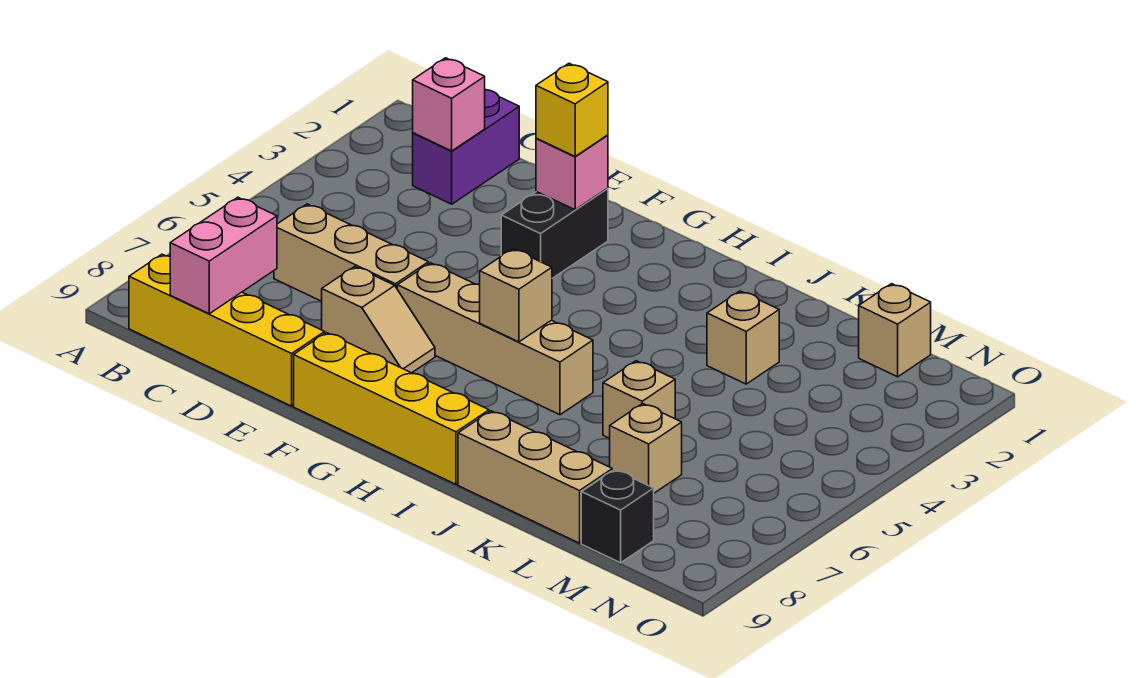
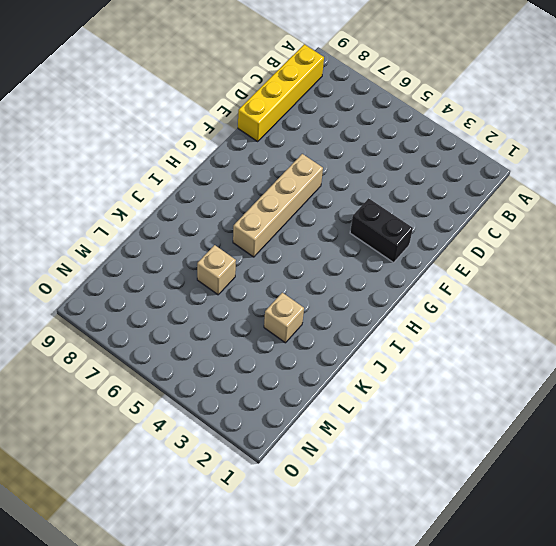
none -> purple brick C1:C2 level 1
none -> tan brick C6:E6 level 1
none -> tan slope E7:F7 level 1 top E

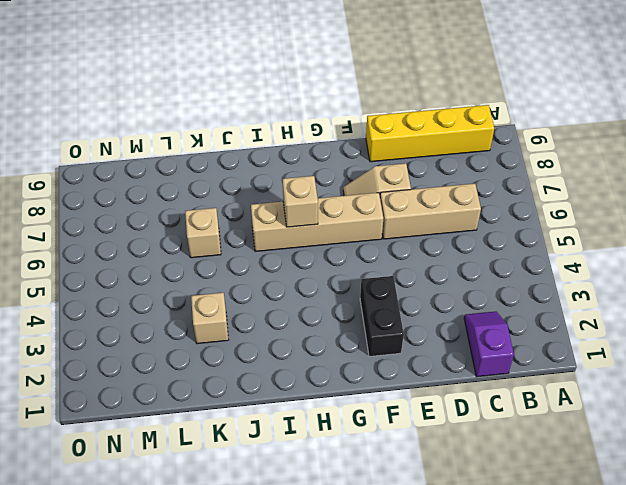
purple slope C1:C2 level 1 top 1 -> purple brick C1:C2 level 1
none -> yellow brick F9:I9 level 1
none -> tan brick J9:L9 level 1
none -> tan brick L7 level 1

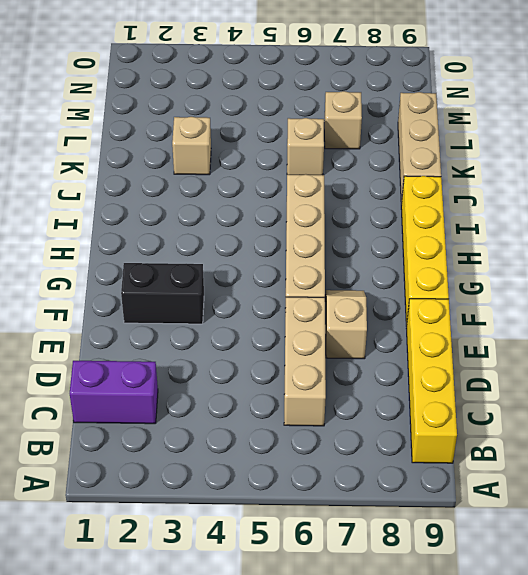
none -> tan brick M1 level 1
none -> black brick M9 level 1
none -> pink brick C2 level 2

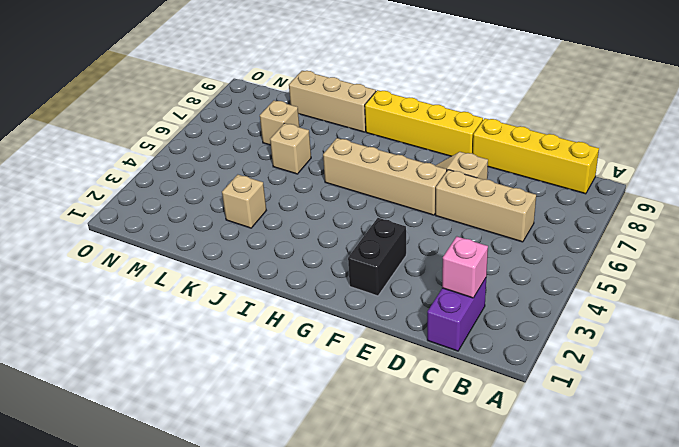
none -> tan brick M1 level 1
none -> black brick M9 level 1
none -> pink brick C8:C9 level 2

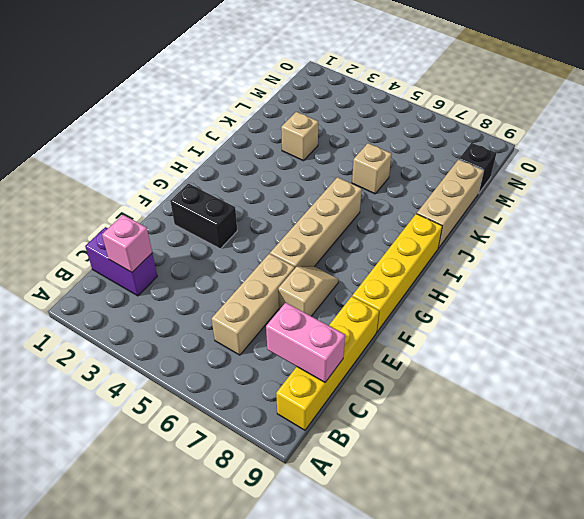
none -> tan brick L7 level 1
none -> tan brick M1 level 1
none -> pink brick F2 level 2

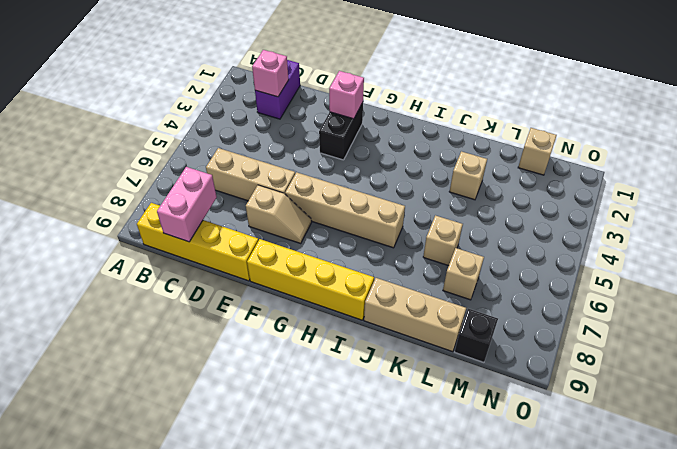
none -> tan brick H6 level 2
none -> yellow brick F2 level 3

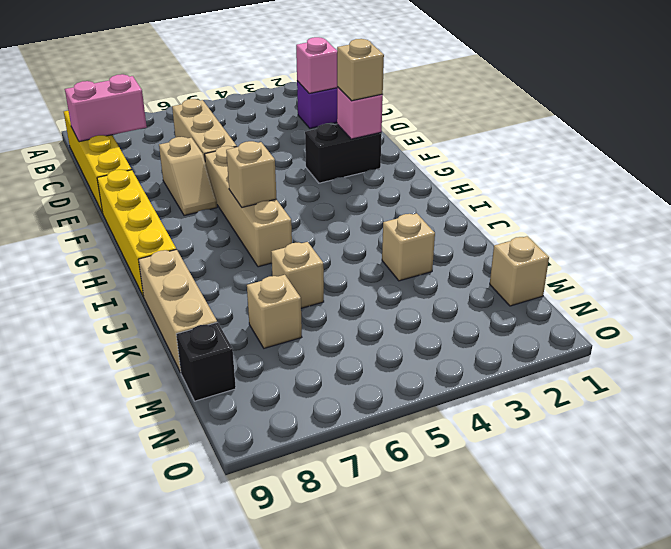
tan brick F2 level 3 -> yellow brick F2 level 3

